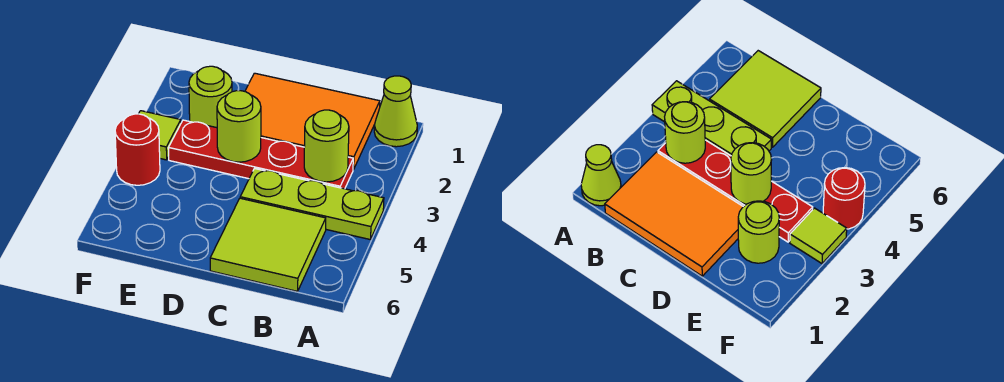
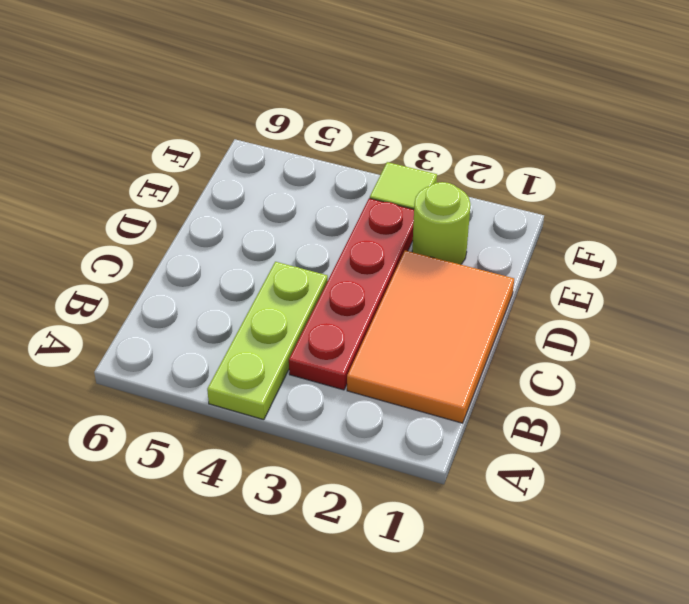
none -> lime cone A1 level 1
none -> lime tile B5:C6 level 1

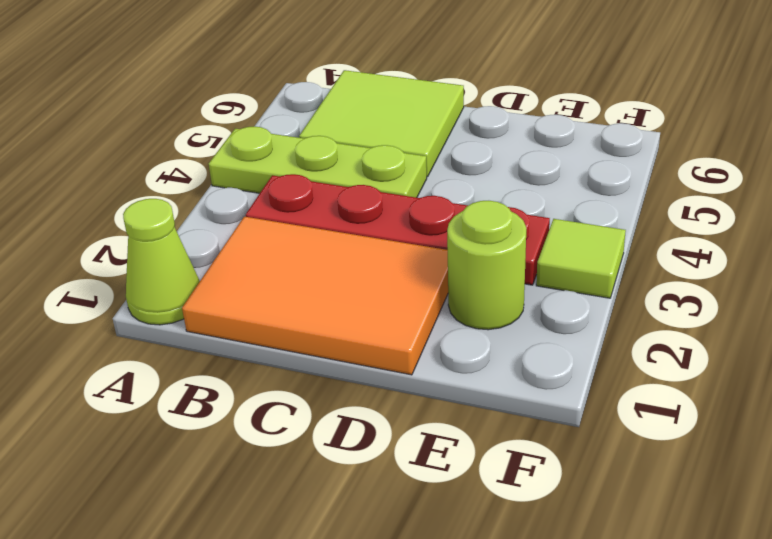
none -> red round brick F4 level 1
none -> lime round brick B3 level 2

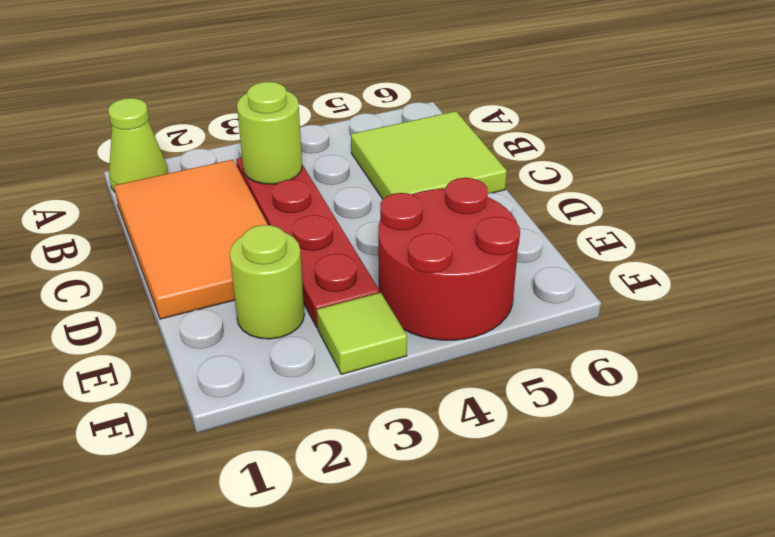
red round brick E4:F5 level 1 -> red round brick F4 level 1
none -> lime plate A4:C4 level 1
none -> lime round brick D3 level 2

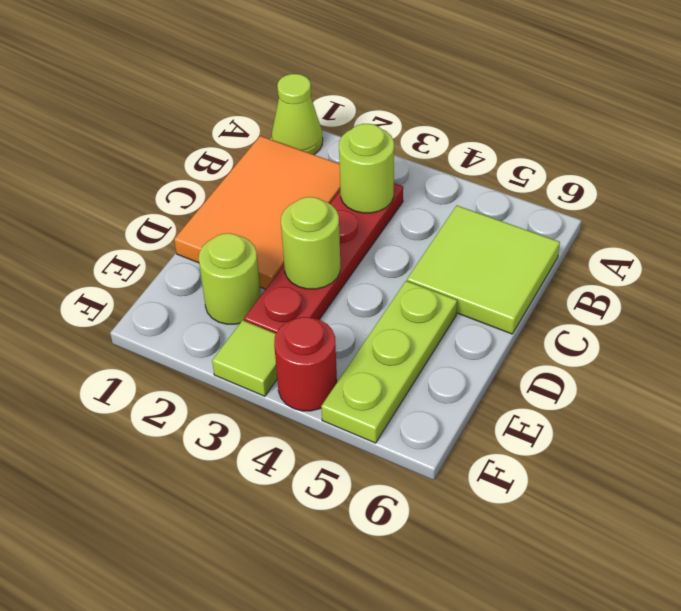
lime plate D5:F5 level 1 -> lime plate A4:C4 level 1

